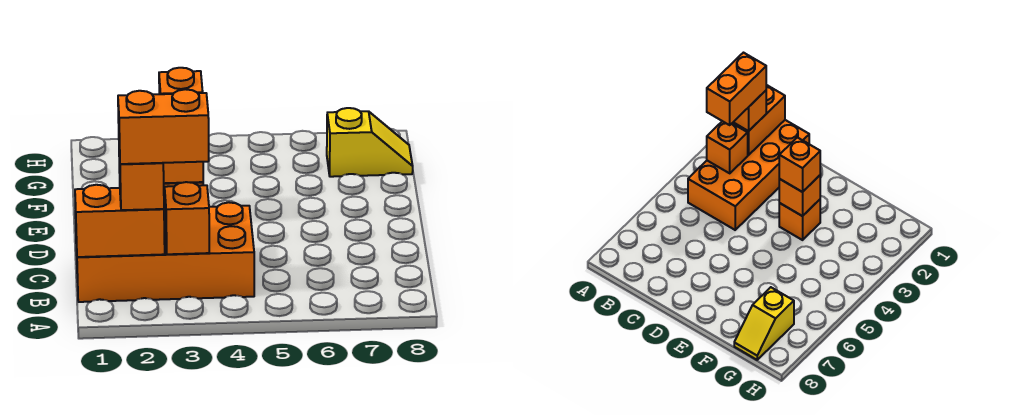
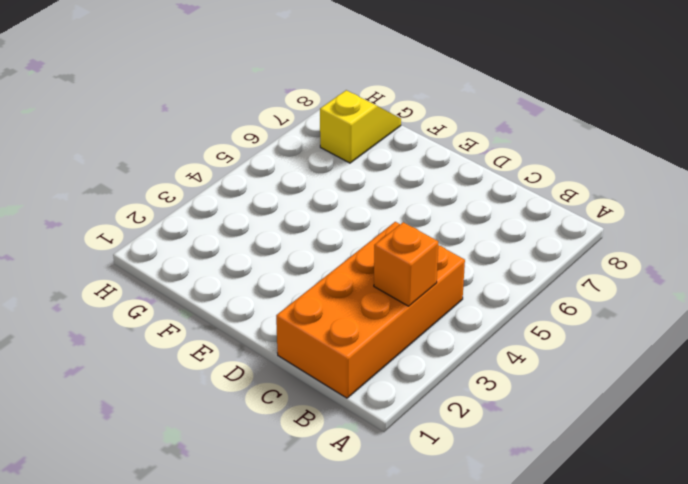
none -> orange brick E3 level 1
none -> orange brick B1:B2 level 2

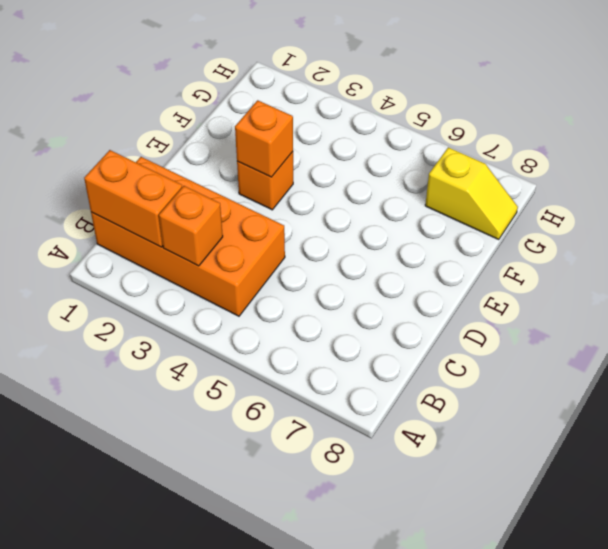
none -> orange brick B2 level 3
none -> orange brick E3 level 3

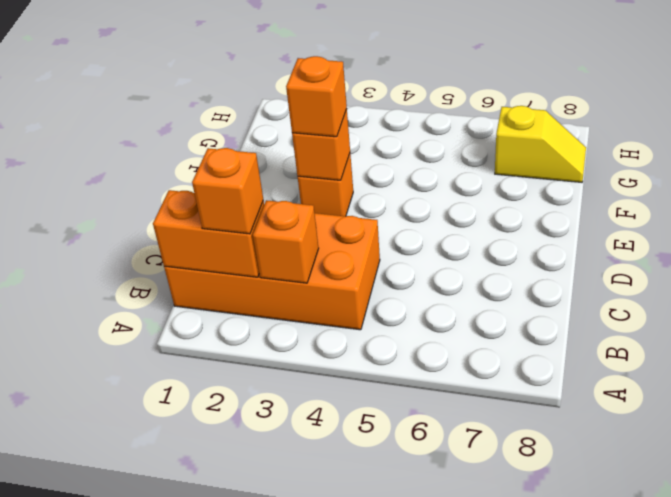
none -> orange brick B2:B3 level 4

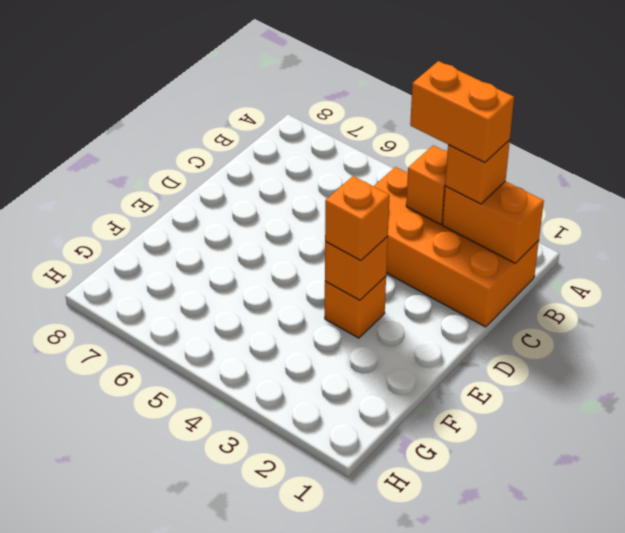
none -> yellow slope G7:G8 level 1 top 7

